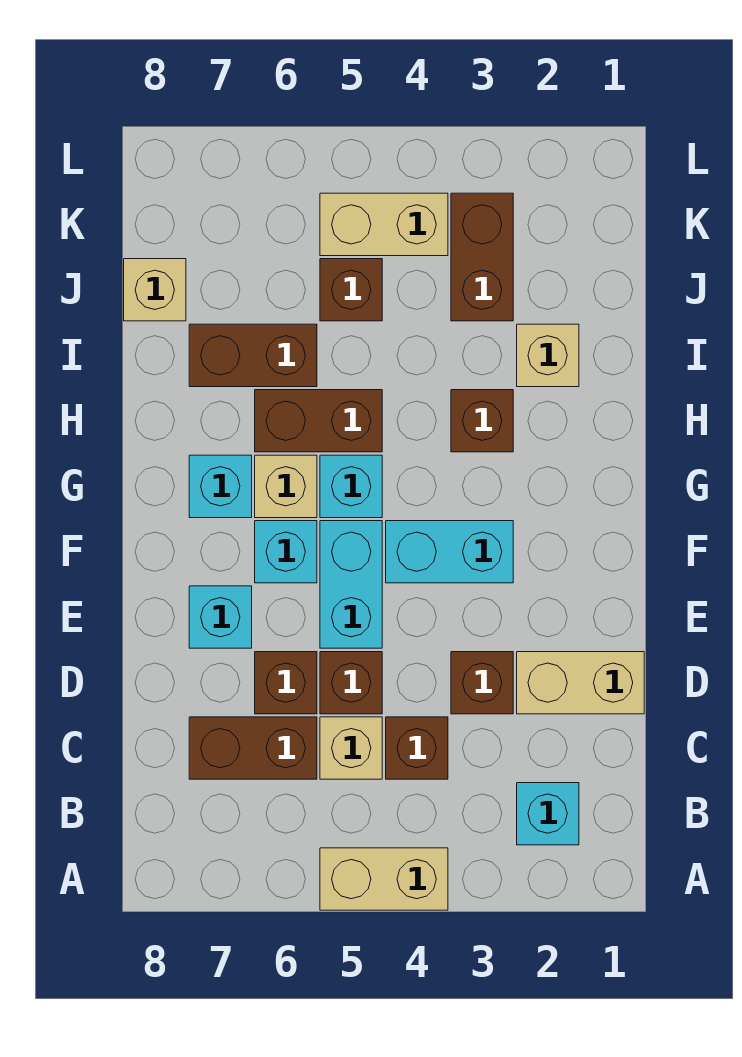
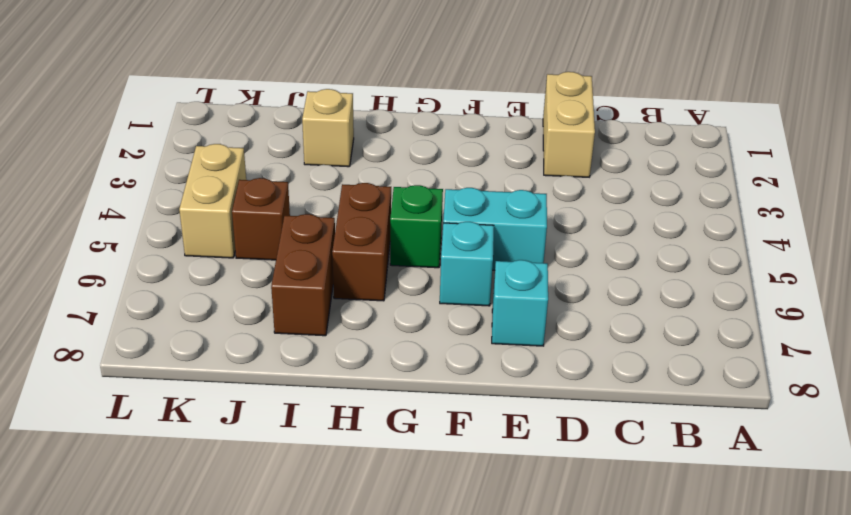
green brick G5 level 1 -> cyan brick G5 level 1
none -> tan brick A4:A5 level 1
none -> cyan brick B2 level 1
none -> brown brick C4 level 1

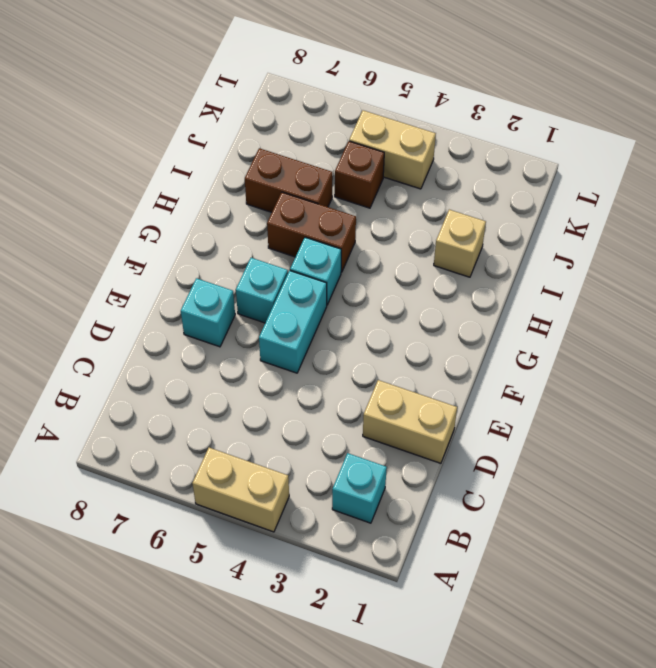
none -> brown brick C4 level 1
none -> tan brick C5 level 1
none -> brown brick C6:C7 level 1

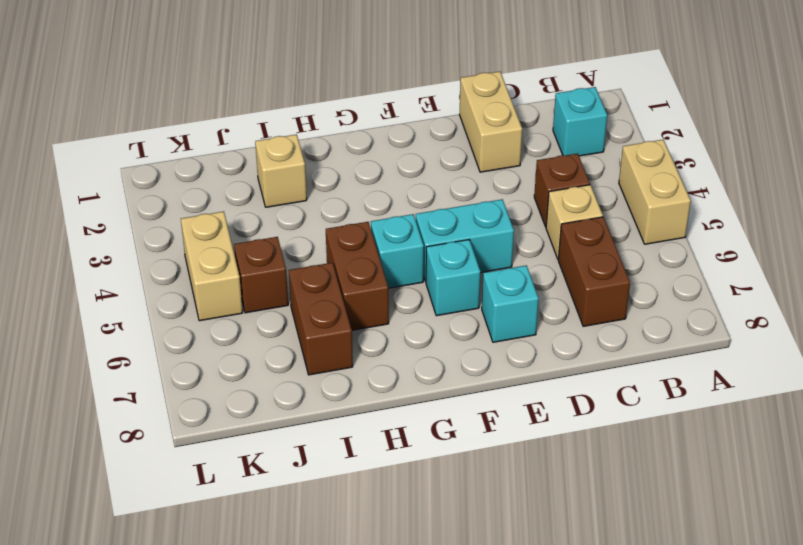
none -> brown brick D3 level 1
none -> brown brick D5 level 1
none -> brown brick D6 level 1

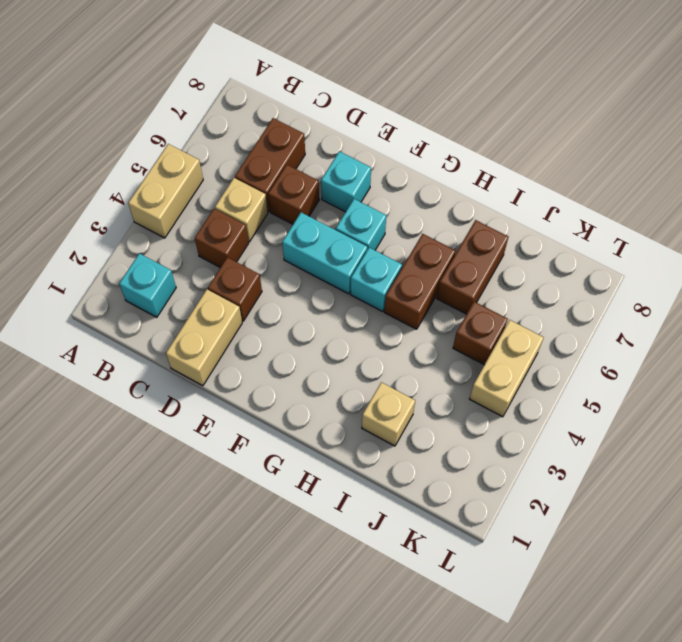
none -> brown brick D5 level 1
none -> cyan brick F3:F4 level 1
none -> tan brick G6 level 1

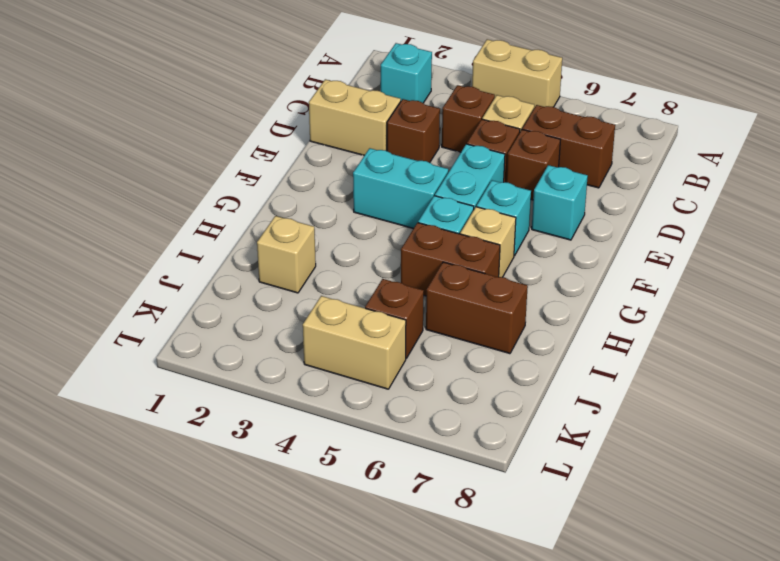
none -> cyan brick G7 level 1
none -> brown brick H3 level 1
none -> brown brick J3:K3 level 1

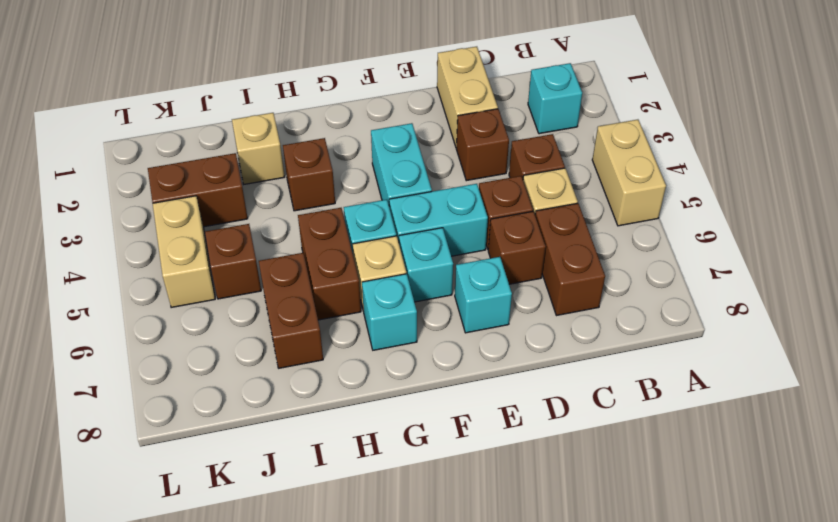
none -> tan brick J8 level 1

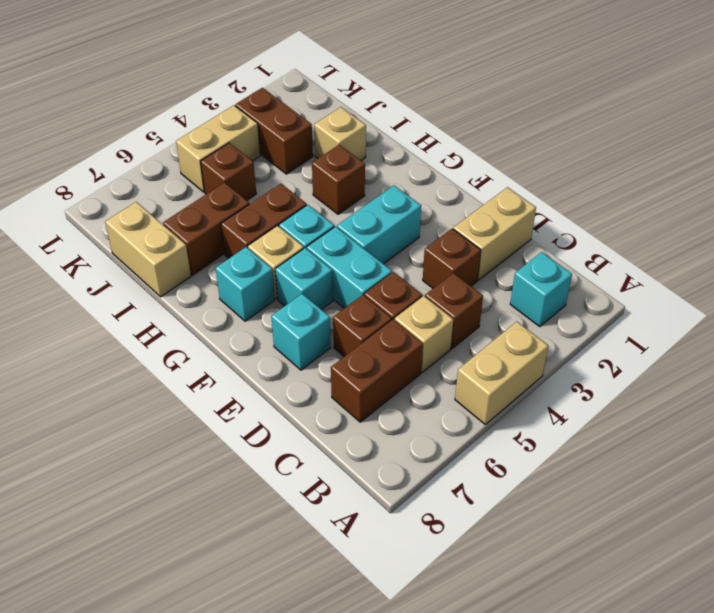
tan brick I8:J8 level 1 -> tan brick J8 level 1

